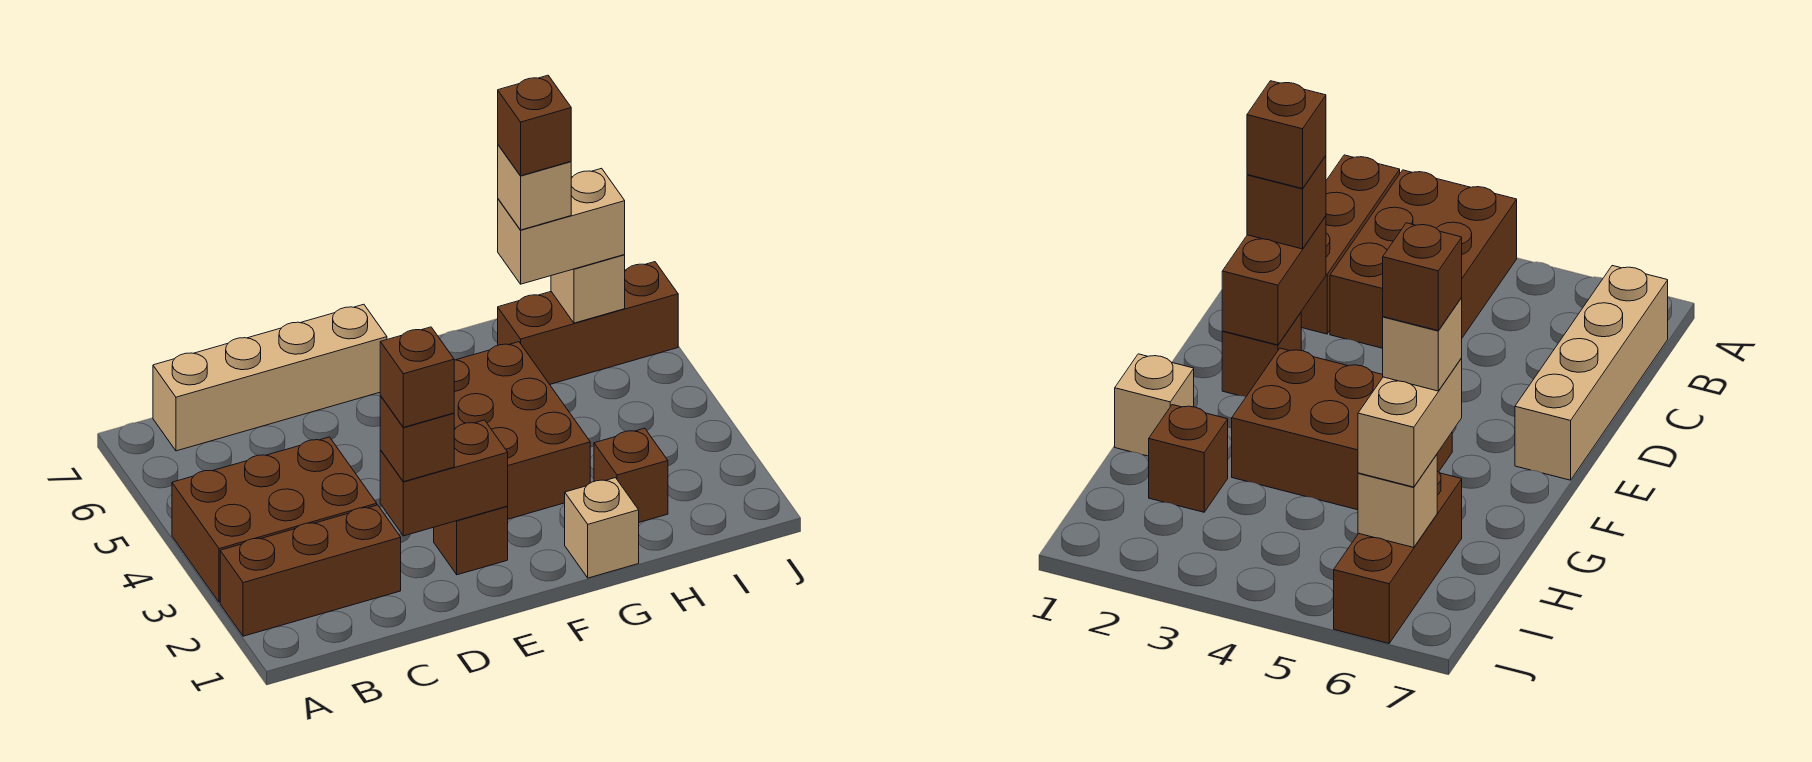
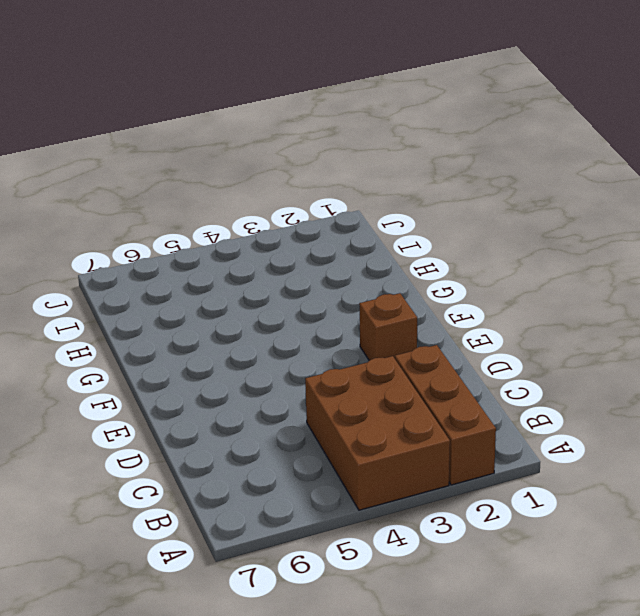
none -> tan brick B7:E7 level 1
none -> brown brick F3:G5 level 1
none -> tan brick G1 level 1

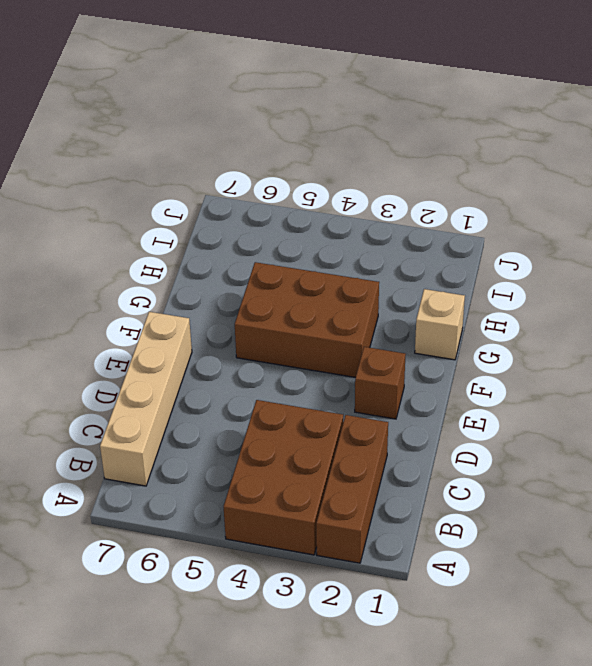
none -> brown brick H2 level 1
none -> brown brick H6:J6 level 1
none -> brown brick D2:E2 level 2

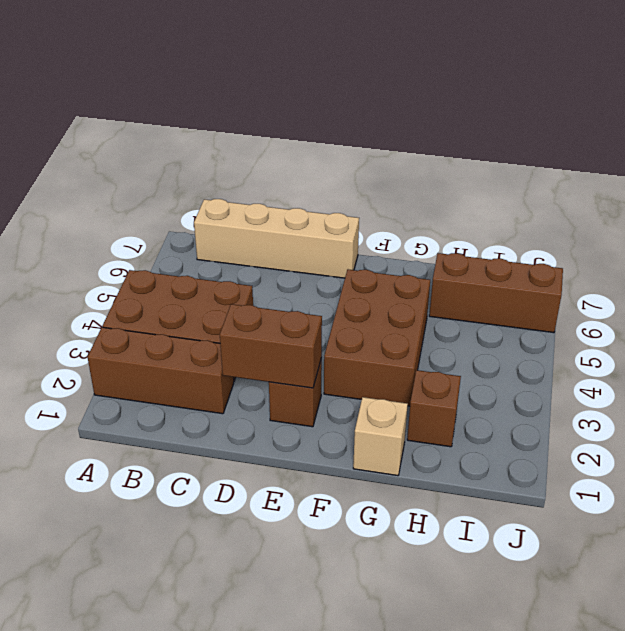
none -> tan brick I6 level 2
none -> brown brick D2 level 3
none -> tan brick H6:I6 level 3

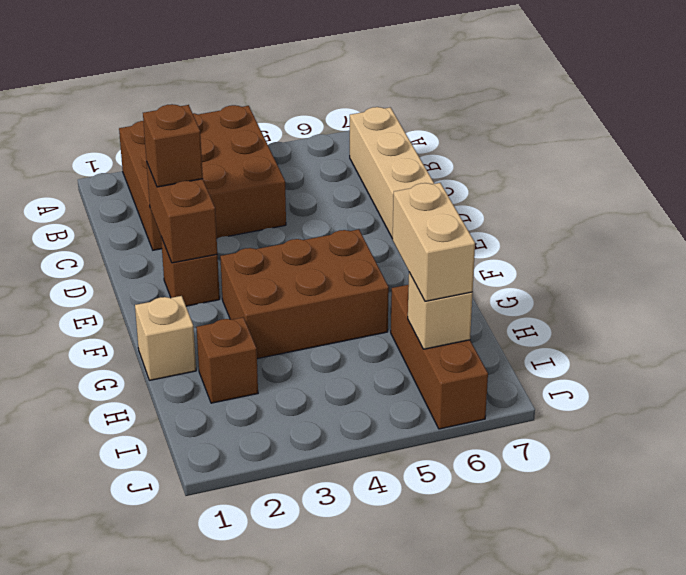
none -> brown brick D2 level 4
none -> tan brick H6 level 4
none -> brown brick H6 level 5

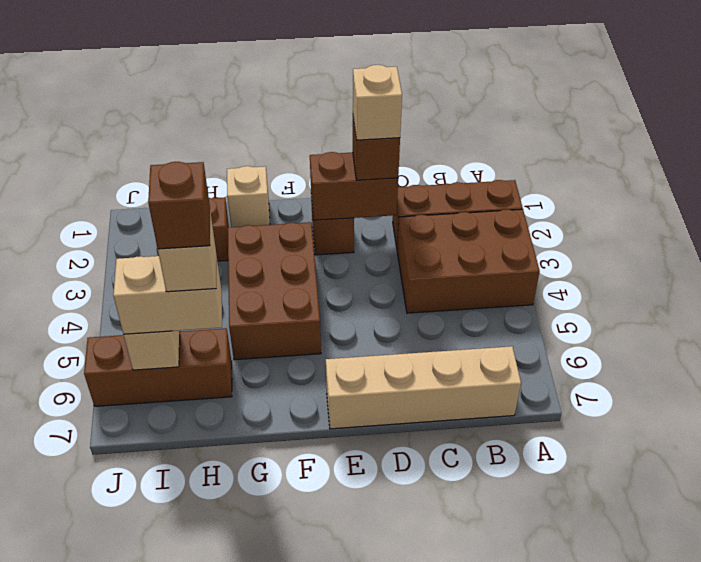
tan brick D2 level 4 -> brown brick D2 level 4

